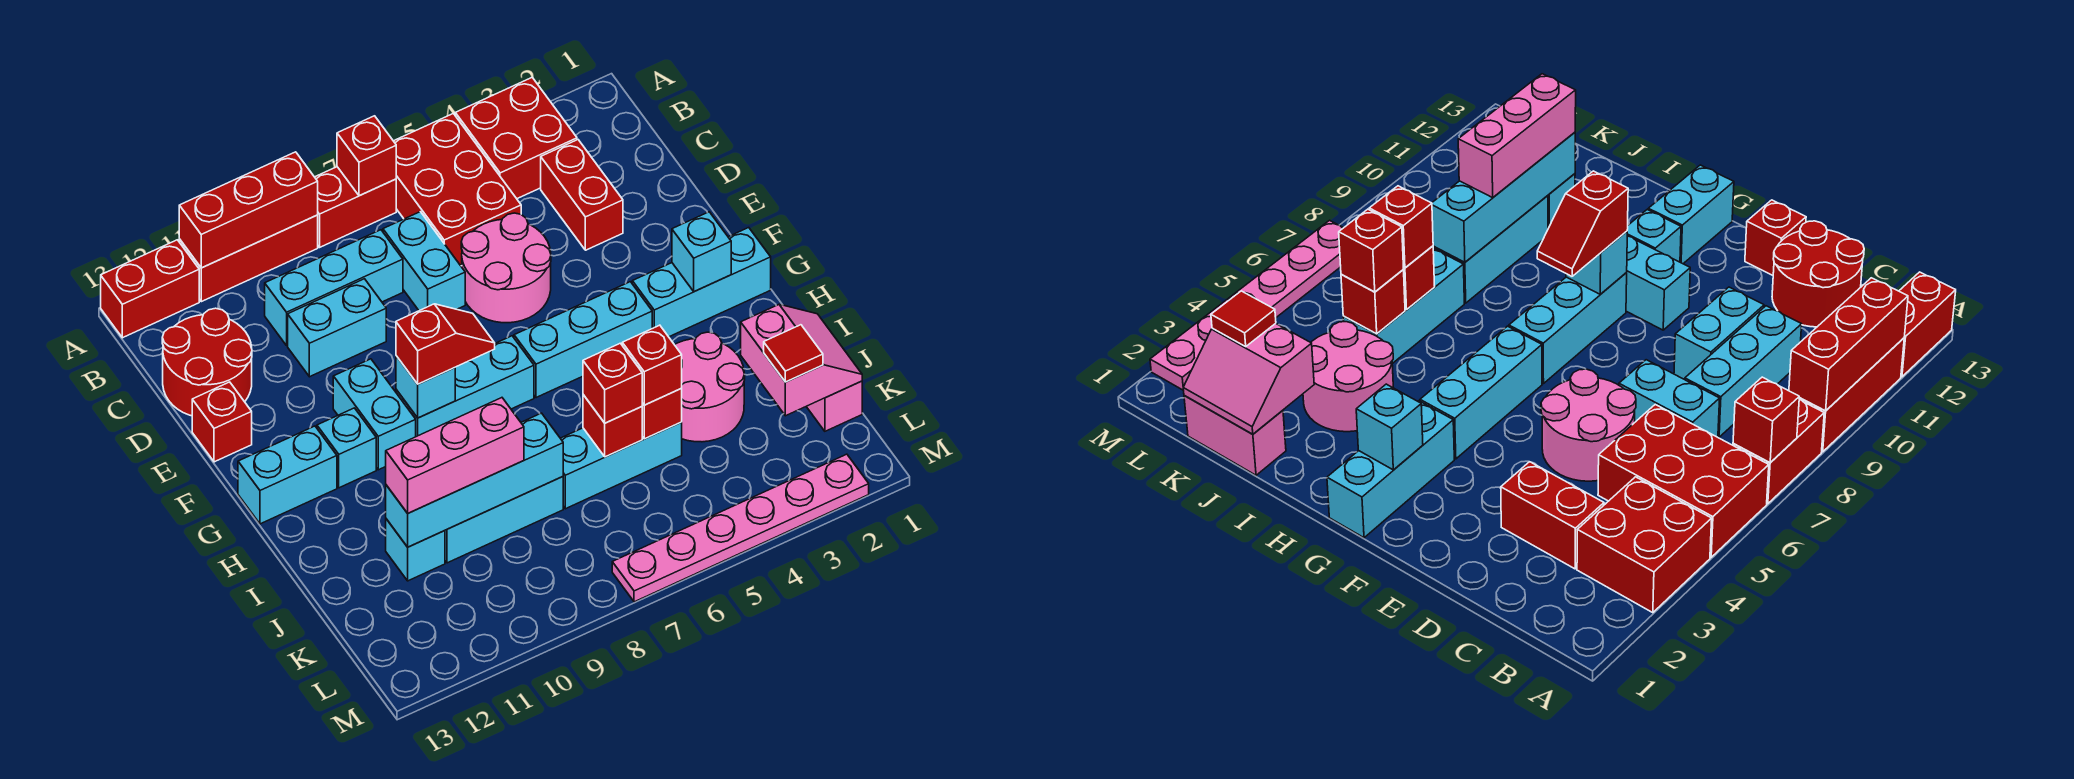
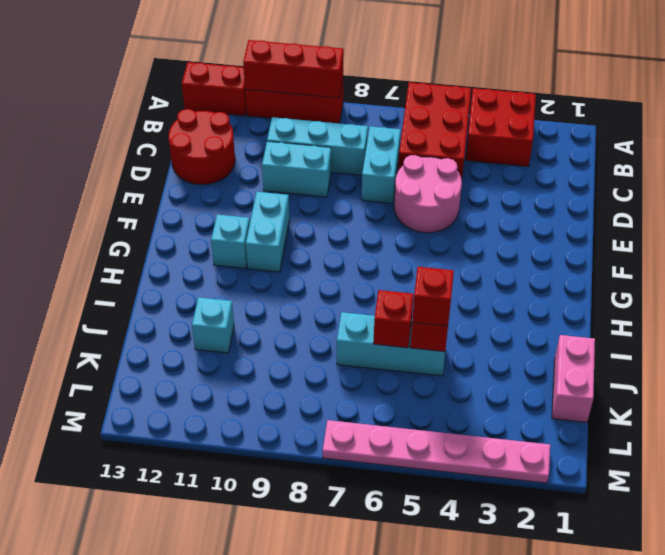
none -> red brick A7:A8 level 1
none -> red brick C3:D3 level 1
none -> red brick E13 level 1
none -> cyan brick G1:G3 level 1

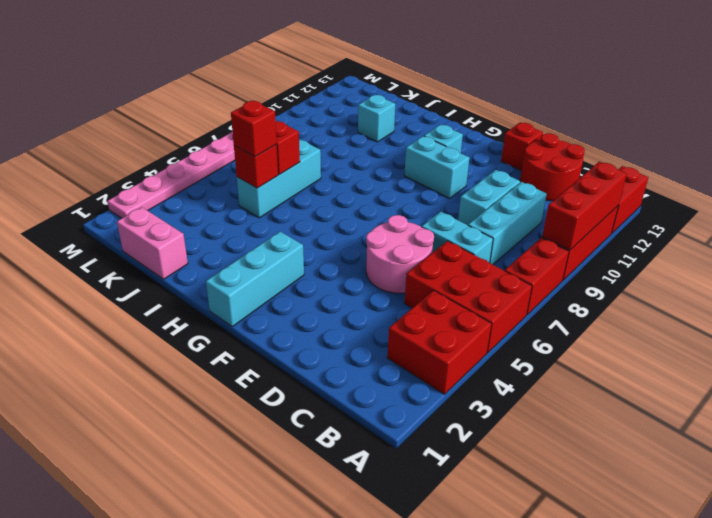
none -> red brick C3:D3 level 1
none -> cyan brick G4:G6 level 1
none -> cyan brick G7:G9 level 1
none -> cyan brick G12:G13 level 1

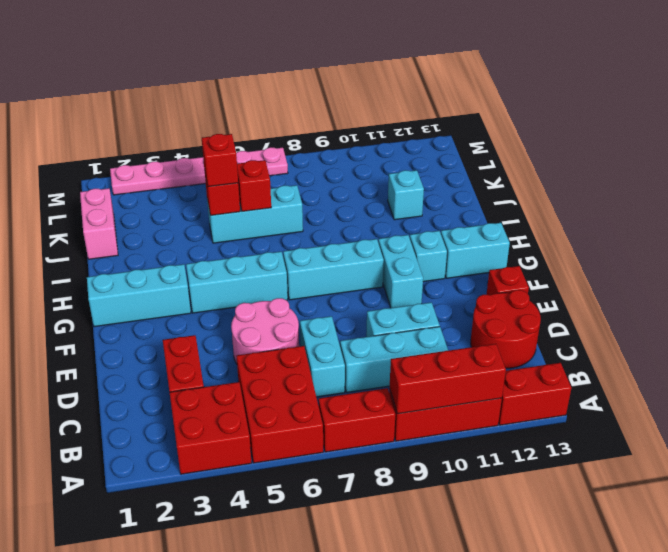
none -> pink round brick I3:J4 level 1
none -> cyan brick J8:J10 level 1
none -> red brick A7 level 2
none -> cyan brick G2 level 2

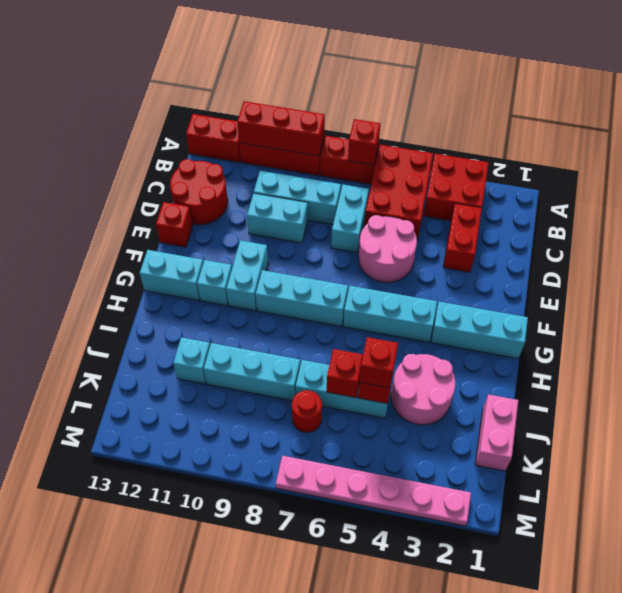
red round brick K7 level 1 -> none
none -> cyan brick G2 level 2
none -> cyan brick G9 level 2
none -> pink slope J1:K2 level 2 top 2
none -> cyan brick J8:J11 level 2

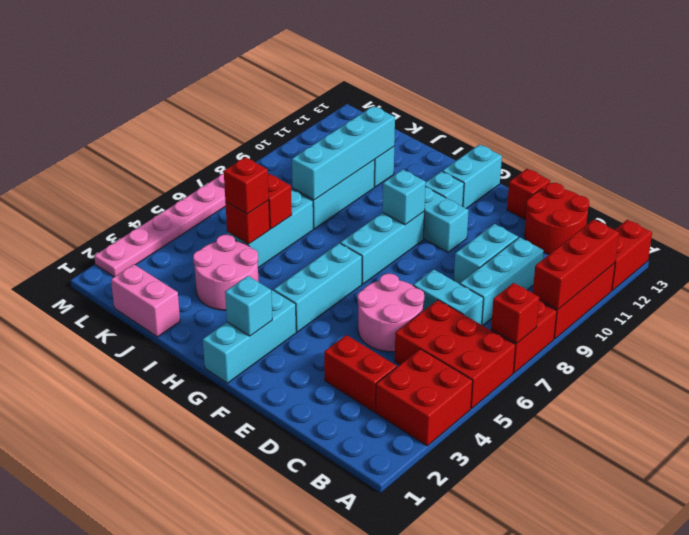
none -> pink slope J1:K2 level 2 top 2
none -> red slope G8:G9 level 3 top 9
none -> red brick J6 level 3
none -> pink brick J9:J11 level 3

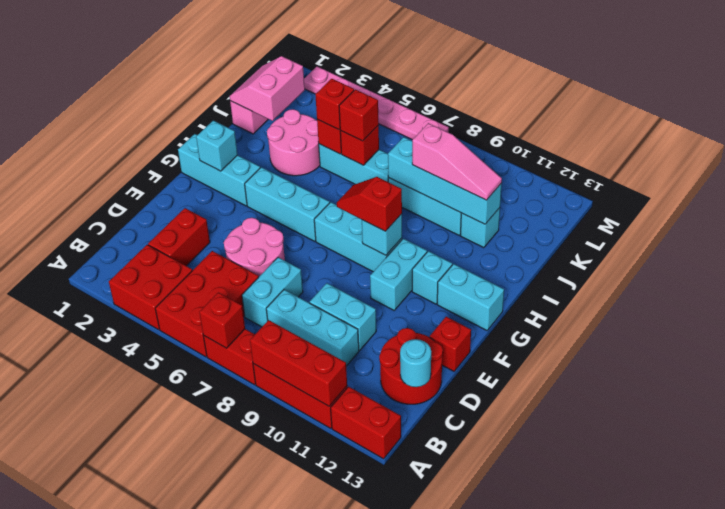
cyan round brick C13 level 2 -> none
pink slope J9:J11 level 3 top 9 -> pink brick J9:J11 level 3
none -> red tile K2 level 3

